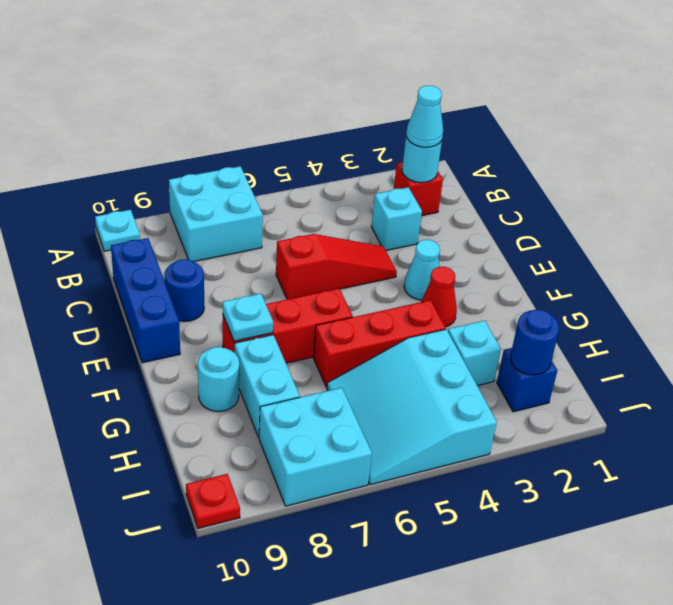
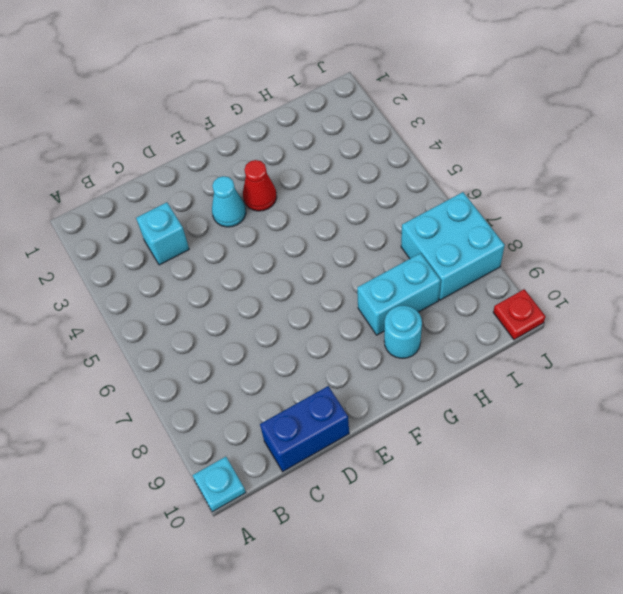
blue brick C10:D10 level 1 -> blue brick C10:E10 level 1
none -> cyan brick A7:B8 level 1
none -> red brick B2 level 1
none -> red slope D4:D6 level 1 top 6

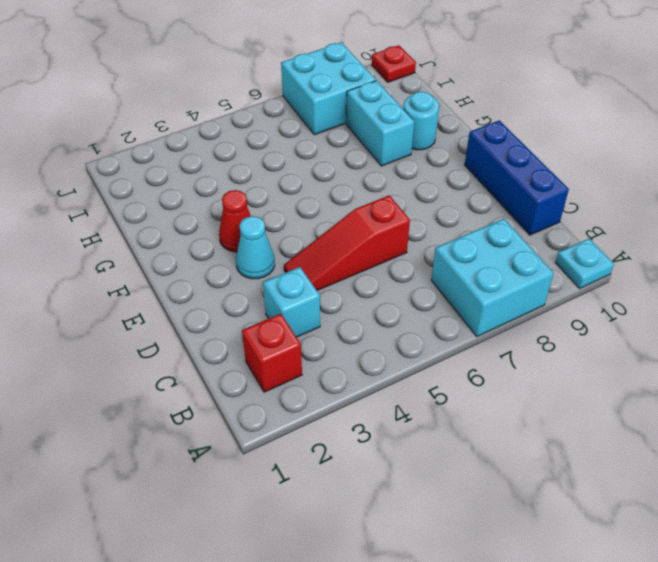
none -> blue round brick D9 level 1
none -> red brick F6:F8 level 1
none -> red brick G4:G6 level 1

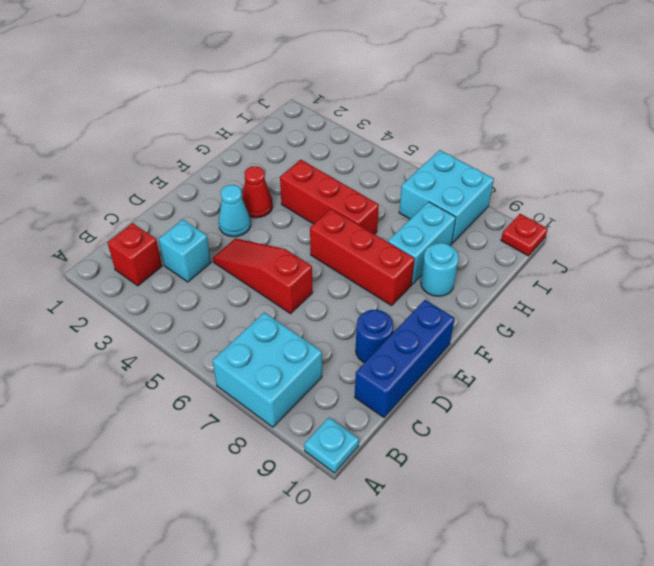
none -> cyan brick H3 level 1
none -> cyan slope H4:J6 level 1 top 4
none -> blue brick I2 level 1

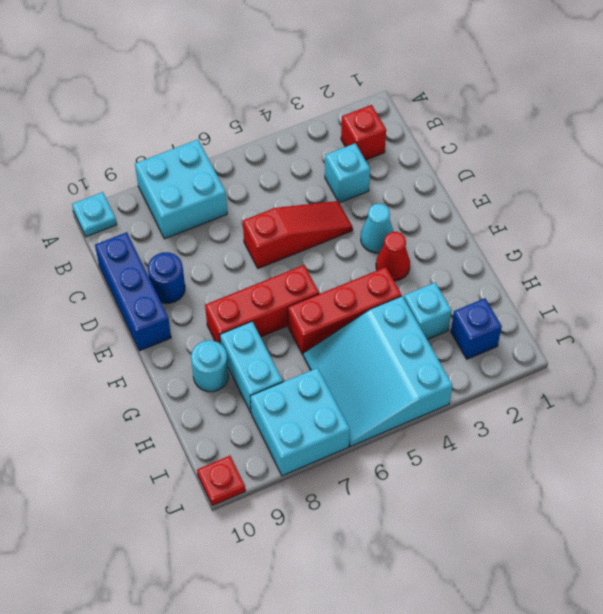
none -> cyan round brick B2 level 2
none -> cyan plate F8 level 2
none -> blue round brick I2 level 2

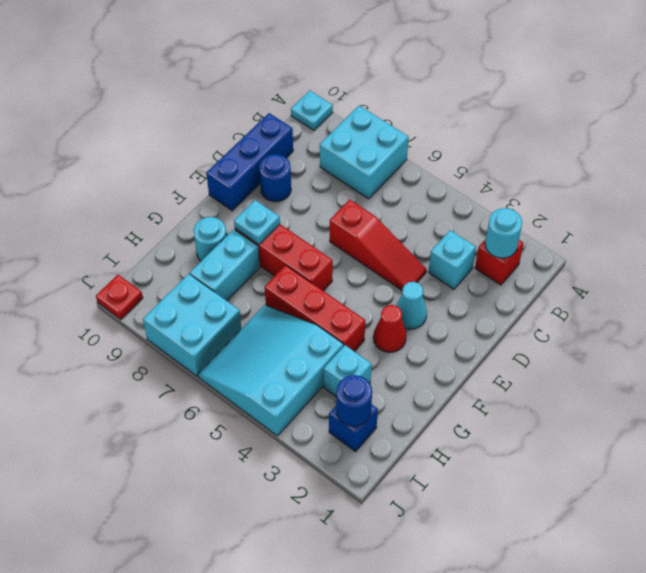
none -> cyan cone B2 level 3

